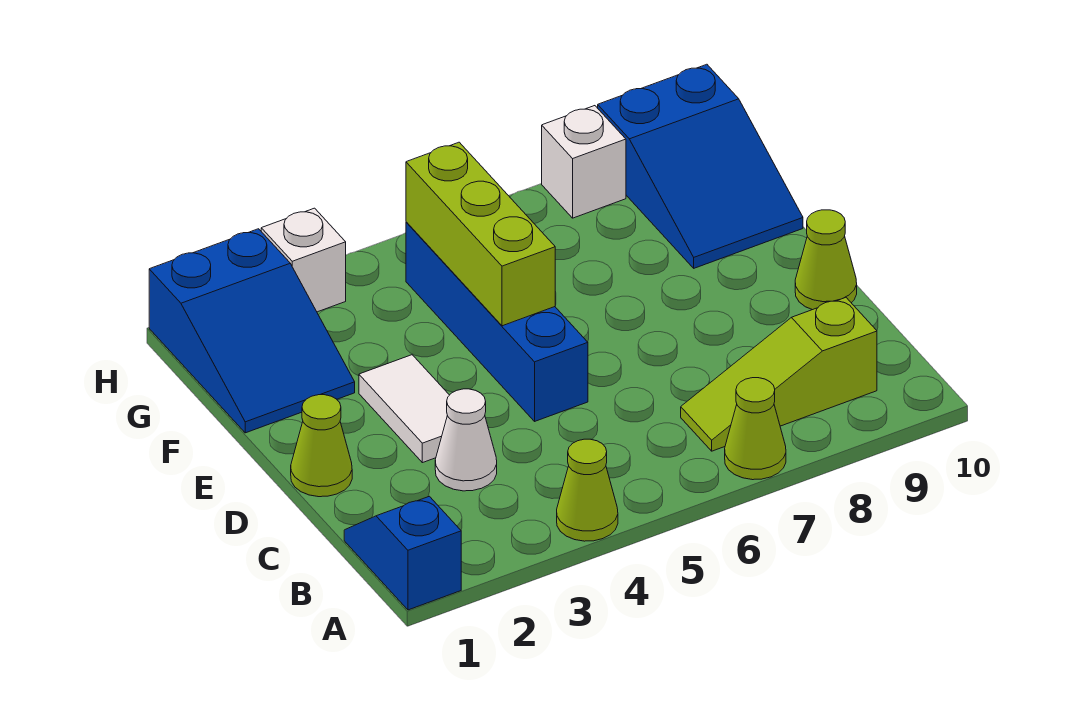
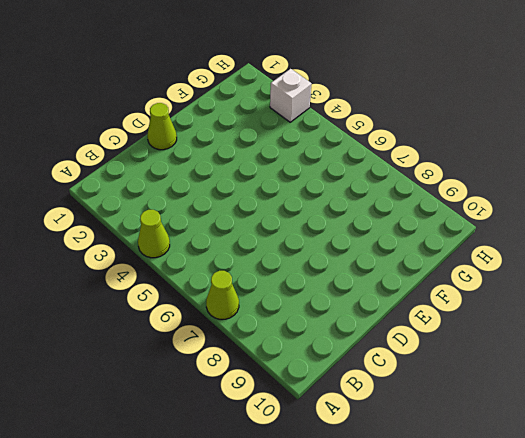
none -> blue slope A1:B1 level 1 top A
none -> lime slope B7:B9 level 1 top 9
none -> white cone C3 level 1

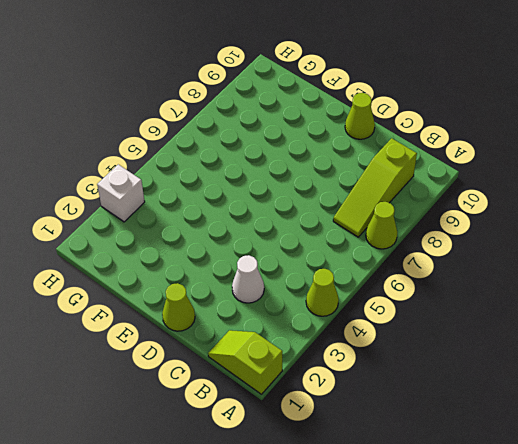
lime slope A1:B1 level 1 top A -> blue slope A1:B1 level 1 top A
none -> white tile D3:E3 level 1
none -> blue brick D5:G5 level 1
none -> blue slope F1:H2 level 1 top H

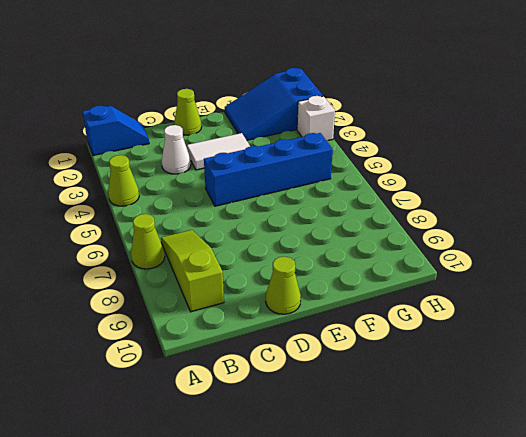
none -> blue slope F9:H10 level 1 top H
none -> white brick H8 level 1
none -> lime brick E5:G5 level 2

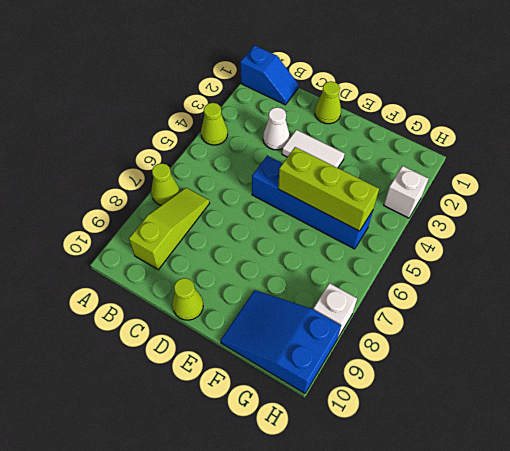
none -> blue slope F1:H2 level 1 top H

